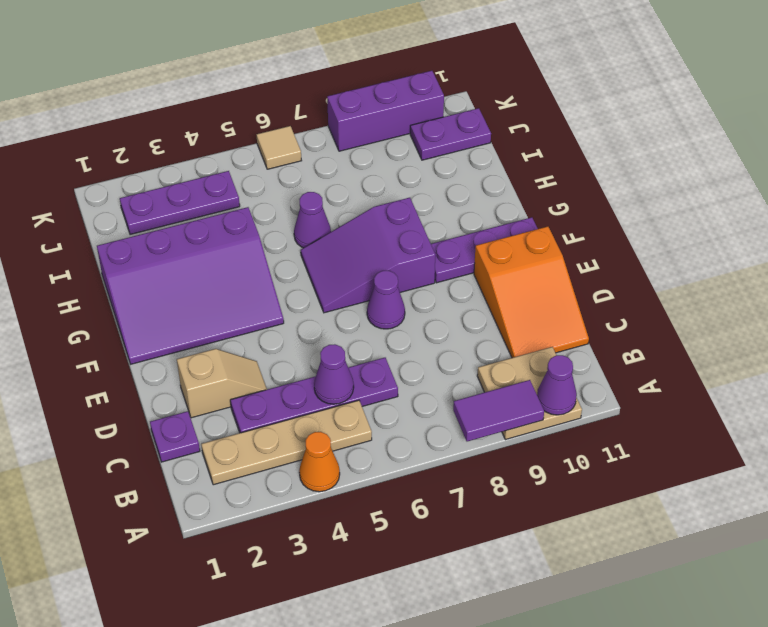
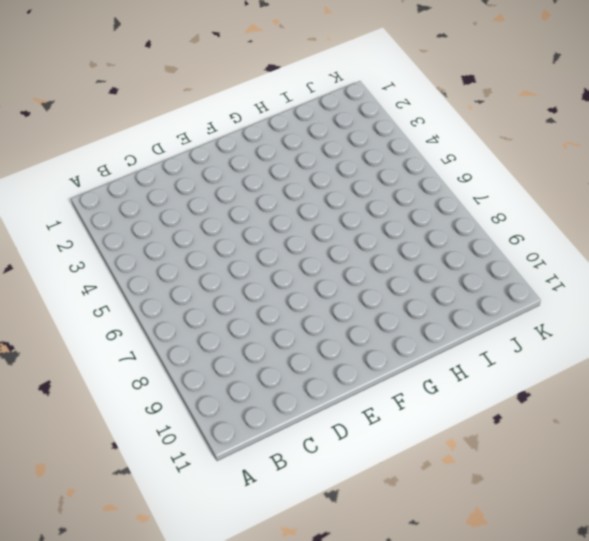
none -> orange cone A4 level 1
none -> tan plate A9:B10 level 1
none -> tan plate B2:B5 level 1

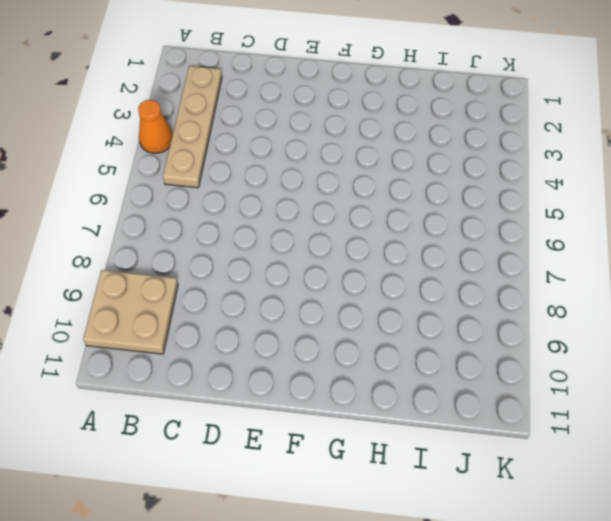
none -> purple plate C1 level 1
none -> purple plate C3:C6 level 1
none -> orange slope C10:E11 level 1 top E

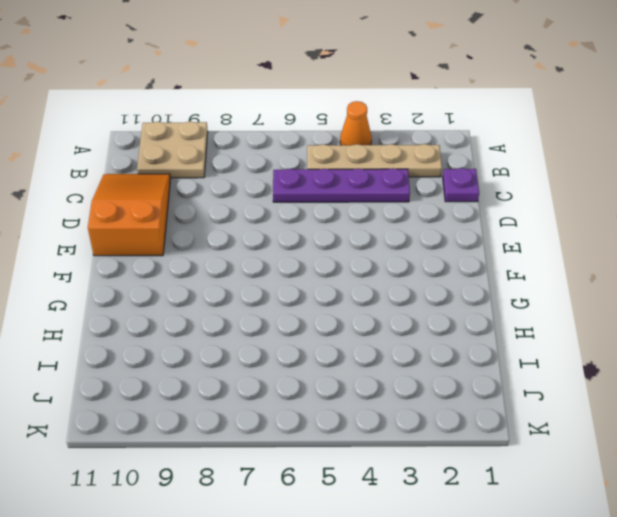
none -> tan slope D2:D3 level 1 top 2
none -> purple cone E7 level 1
none -> purple slope F1:H4 level 1 top H

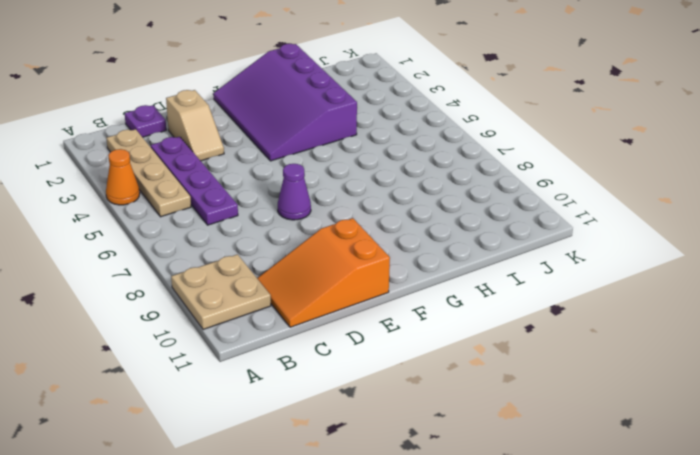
none -> purple slope F6:G8 level 1 top 8
none -> purple plate F9:F11 level 1
none -> purple cone H6 level 1

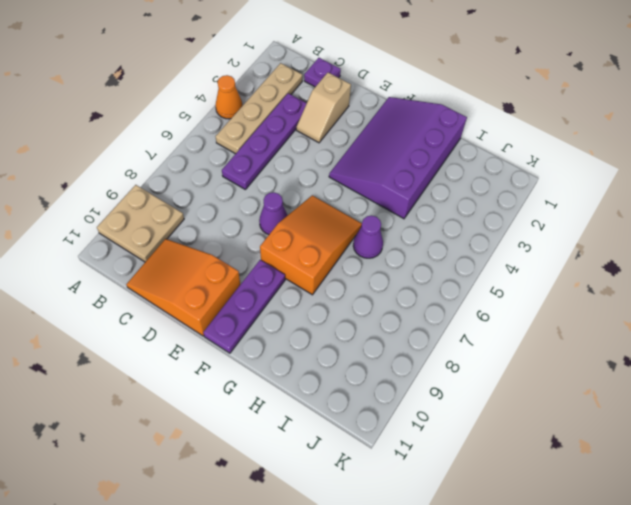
orange slope F6:G8 level 1 top 8 -> purple slope F6:G8 level 1 top 8
none -> purple plate J2:J4 level 1
none -> purple plate J10:J11 level 1
none -> tan tile K6 level 1

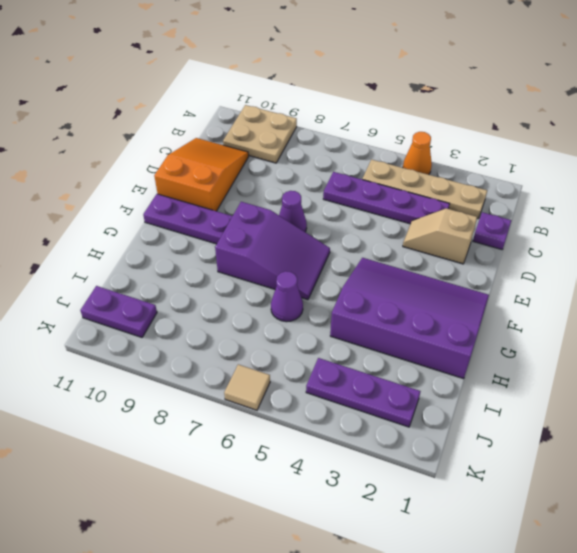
none -> purple brick K8:K10 level 1
none -> purple tile A8:A9 level 2
none -> purple cone A10 level 2

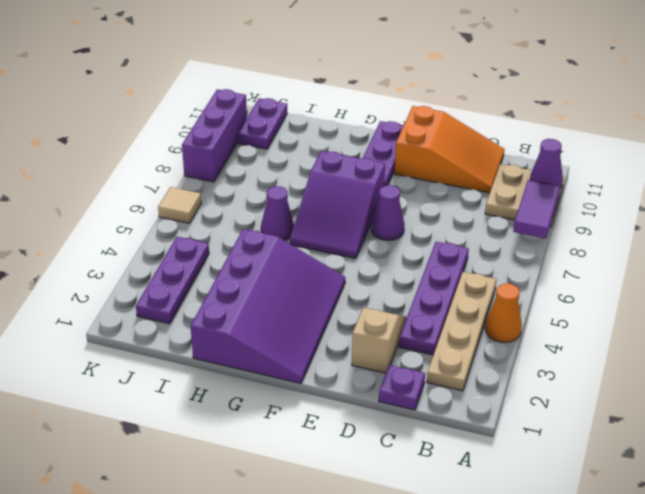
none -> purple cone C5 level 2

